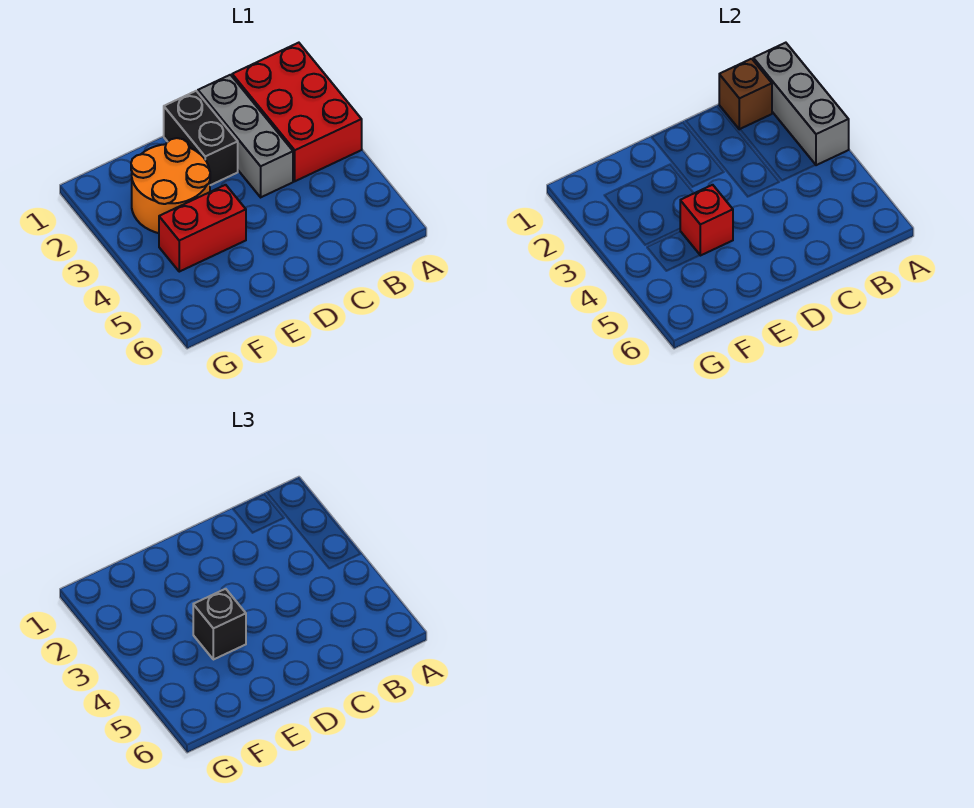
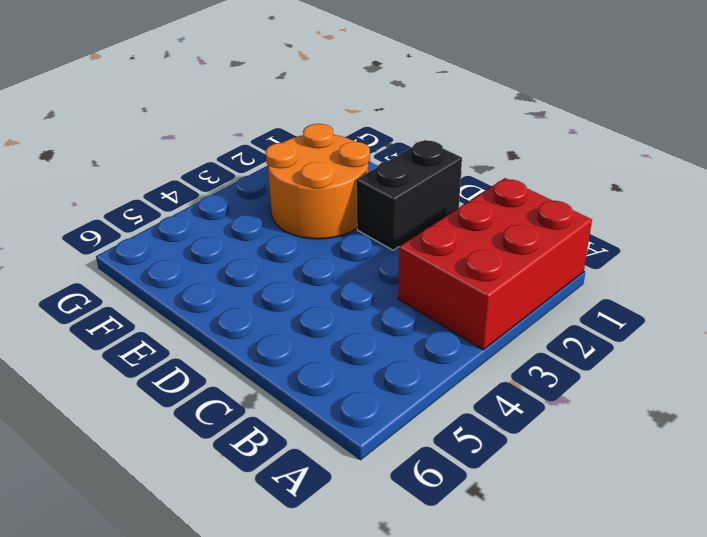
none -> grey brick C1:C3 level 1
none -> red brick E4:F4 level 1

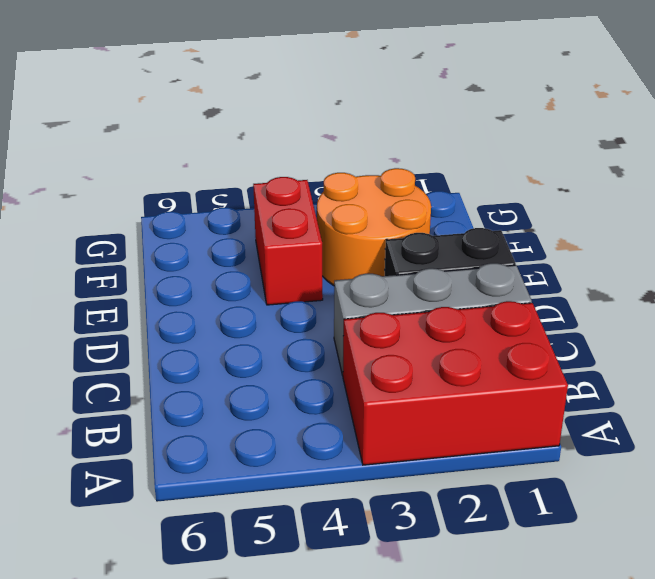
none -> grey brick A1:A3 level 2
none -> brown brick B1 level 2

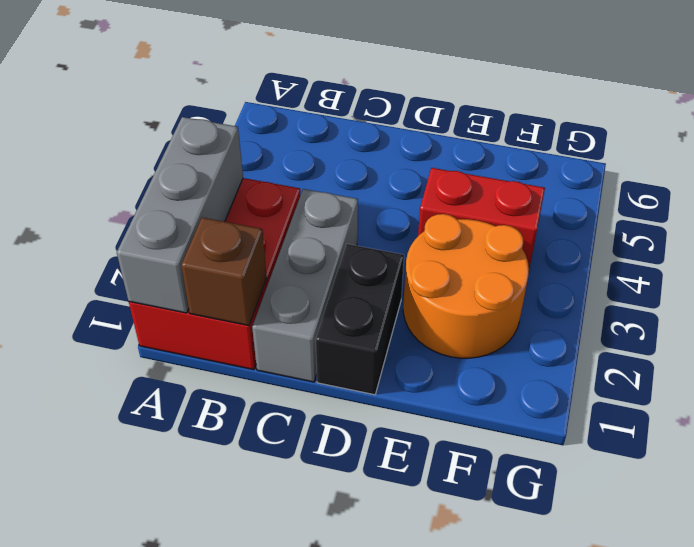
none -> red brick E4 level 2
none -> black brick E4 level 3

